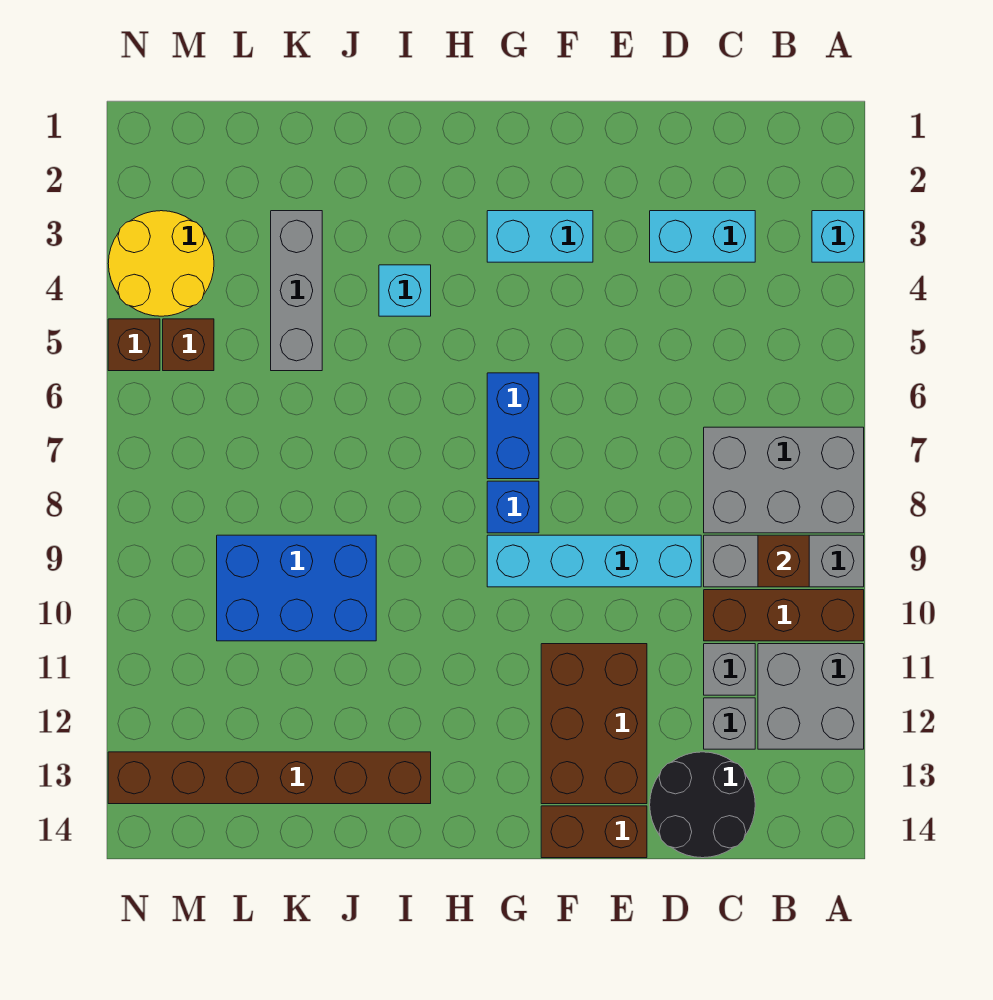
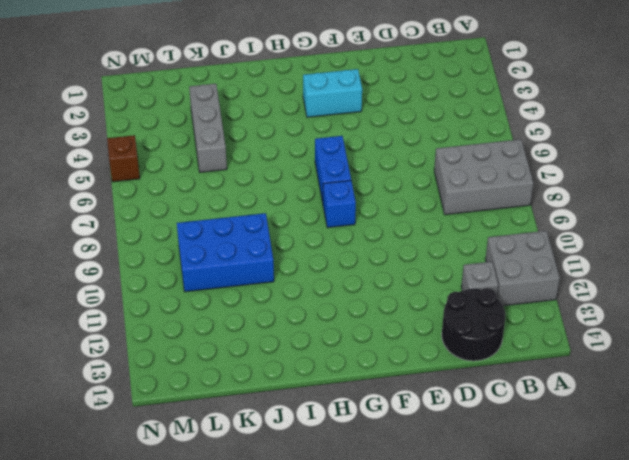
none -> cyan brick A3 level 1
none -> grey brick A9:C9 level 1
none -> brown brick A10:C10 level 1

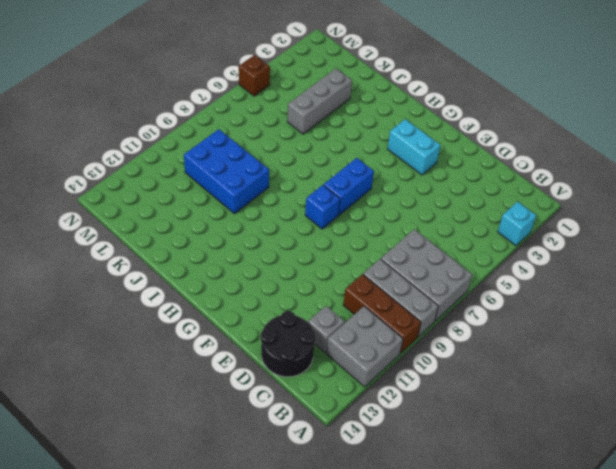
none -> cyan brick C3:D3 level 1
none -> grey brick C11 level 1
none -> cyan brick D9:G9 level 1

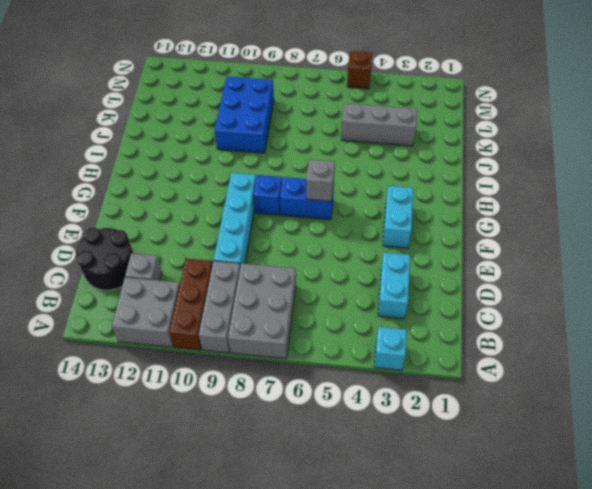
grey brick G6 level 2 -> grey brick C11 level 1
none -> brown brick E11:F13 level 1
none -> brown brick E14:F14 level 1
none -> cyan brick I4 level 1

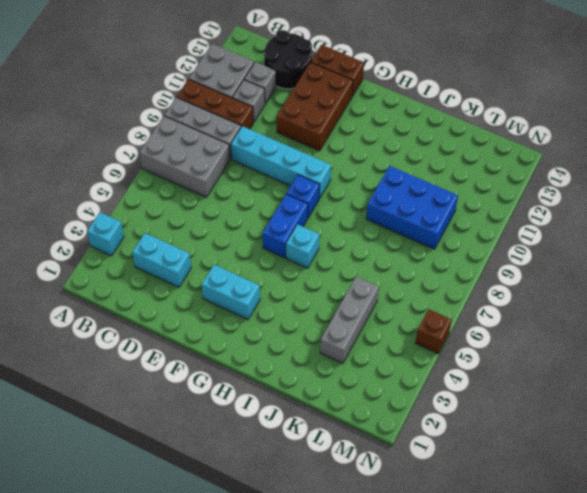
cyan brick H6 level 1 -> cyan brick I4 level 1
none -> brown brick I13:N13 level 1
none -> yellow round brick M3:N4 level 1
none -> brown brick M5 level 1

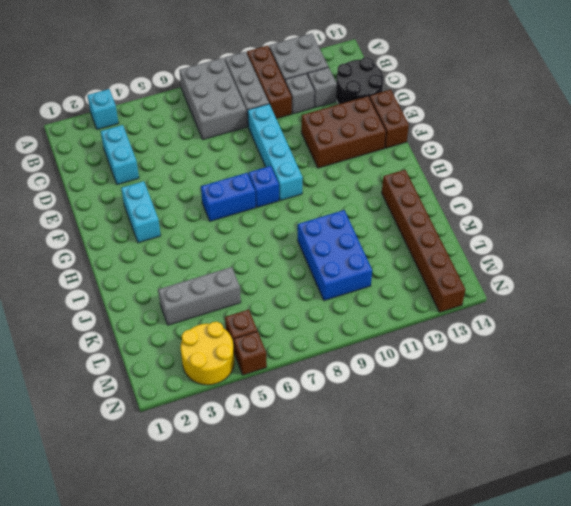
none -> cyan brick I4 level 1
none -> brown brick B9 level 2

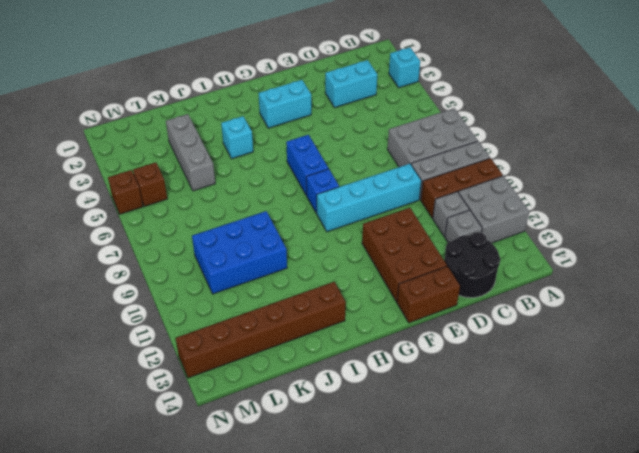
none -> yellow round brick M3:N4 level 1
none -> brown brick B9 level 2

